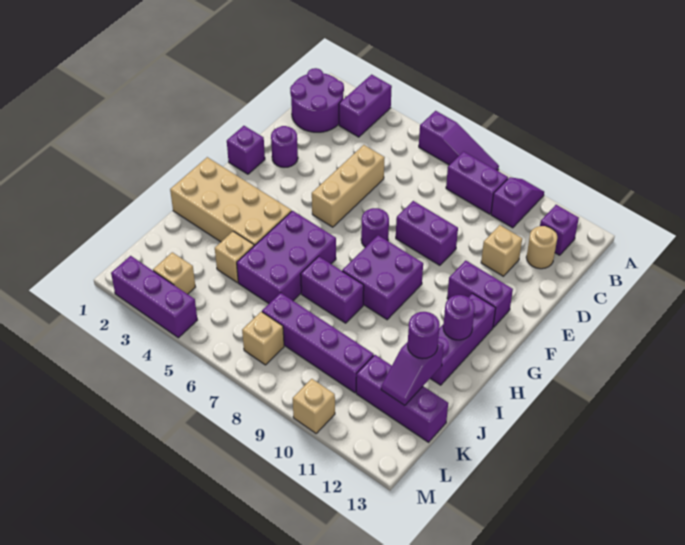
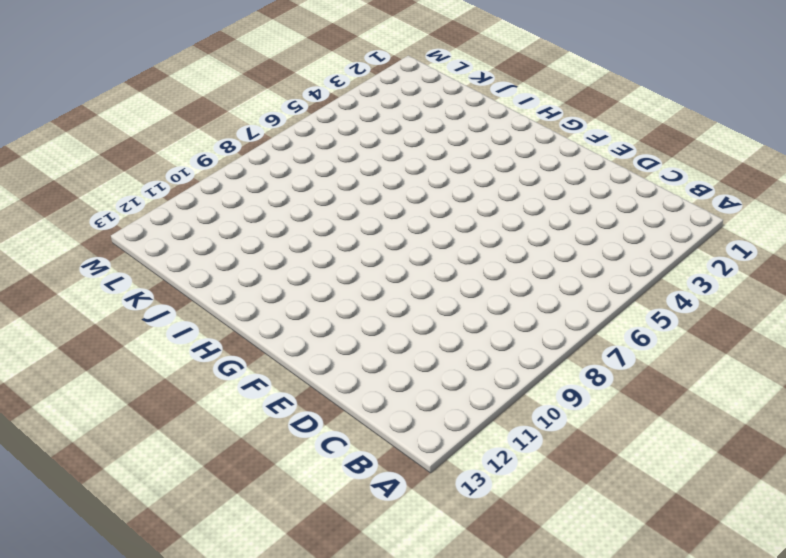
none -> purple brick A3:B3 level 1
none -> purple slope A6:A8 level 1 top 6
none -> purple slope A10:B10 level 1 top B

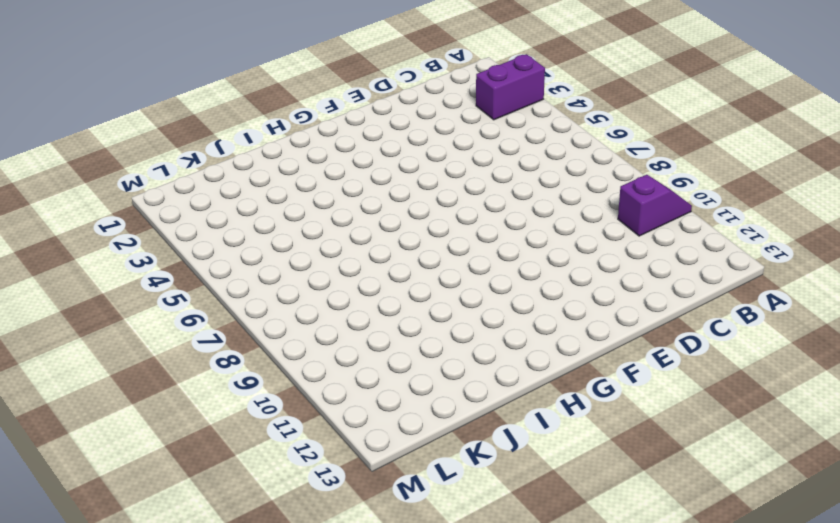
none -> purple slope A6:A8 level 1 top 6
none -> purple round brick B1:C2 level 1
none -> purple brick B8:B9 level 1

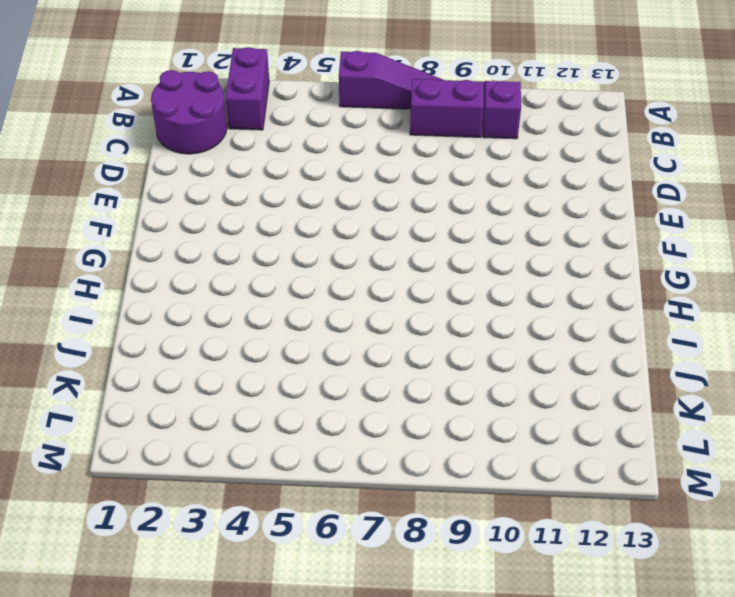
none -> purple brick B12 level 1
none -> tan round brick C12 level 1
none -> tan brick D5:F5 level 1

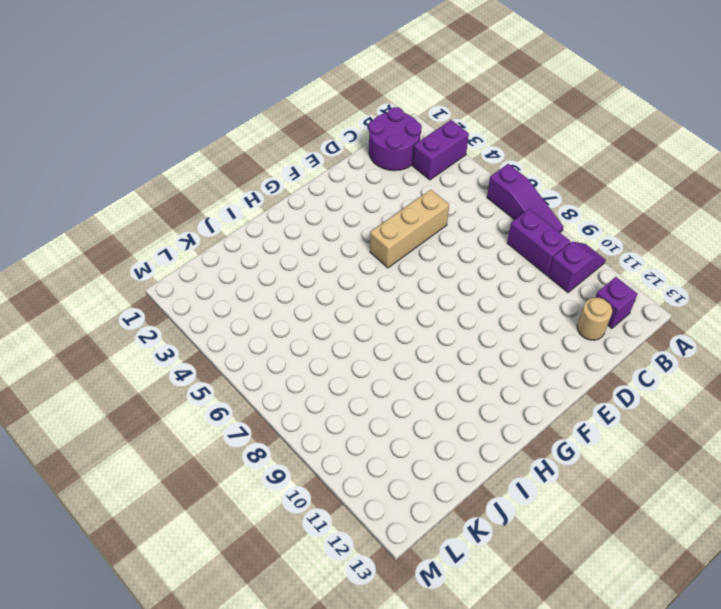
none -> tan brick D11 level 1
none -> purple round brick E2 level 1
none -> purple brick E8:E9 level 1

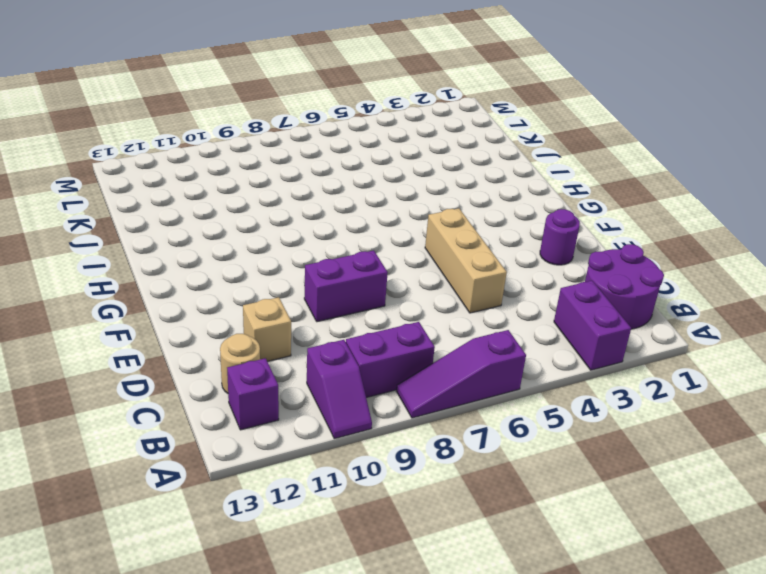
none -> purple brick F1 level 1
none -> purple round brick F7 level 1
none -> purple brick F11:F12 level 1

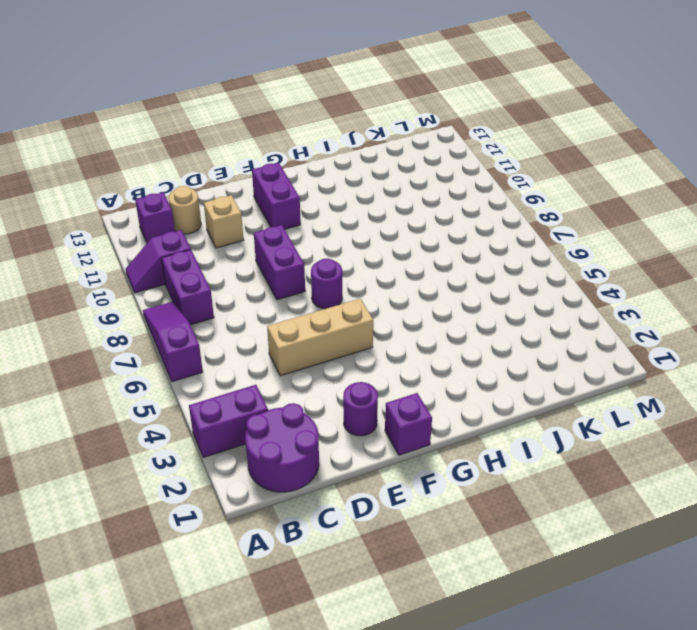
none -> purple brick G8:H9 level 1
none -> purple brick G12:I12 level 1
none -> tan brick H1:I4 level 1

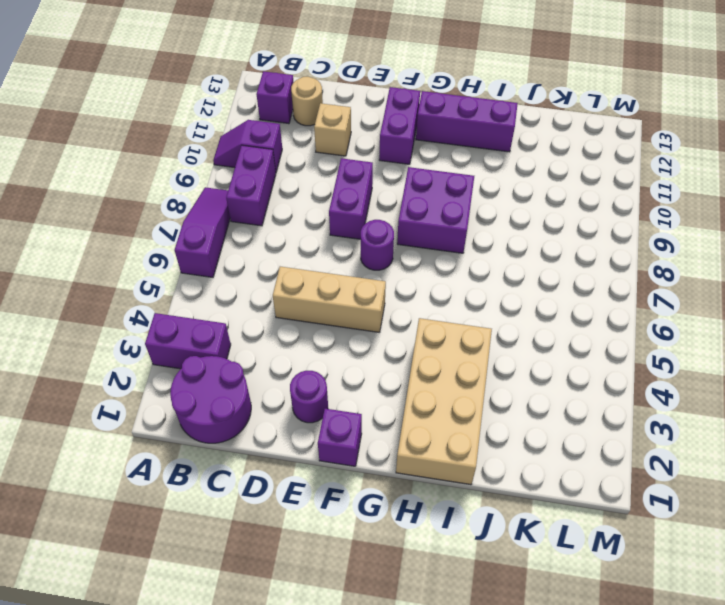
none -> purple brick H5:J6 level 1
none -> purple brick I7:I8 level 1
none -> tan brick J4 level 1

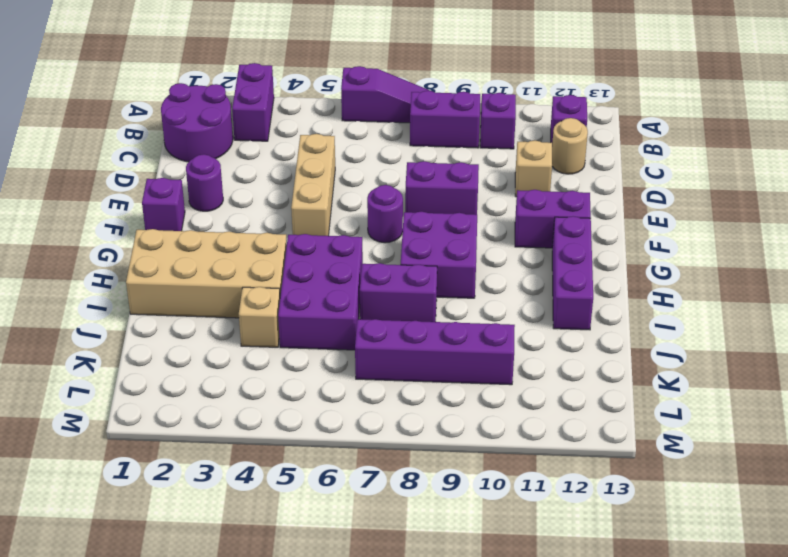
none -> purple brick K11:K13 level 1
none -> tan brick L3 level 1
none -> tan brick L7 level 1

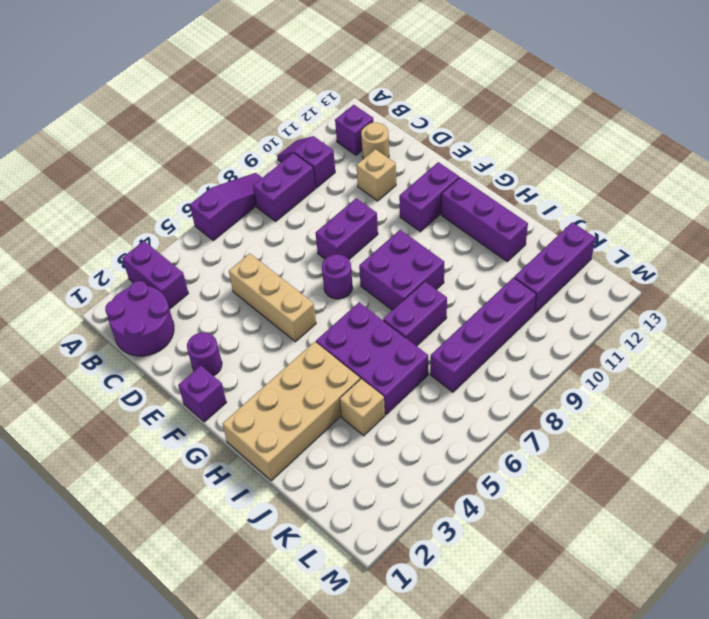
none -> tan brick L3 level 1
none -> tan brick L7 level 1
none -> purple brick M2:M4 level 1

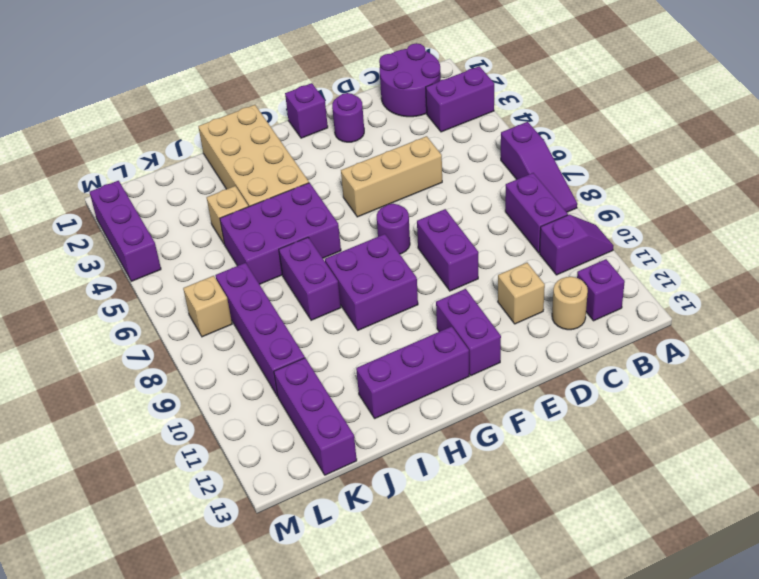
none -> tan brick L3 level 1
none -> tan brick M10 level 1
none -> purple round brick H12 level 2

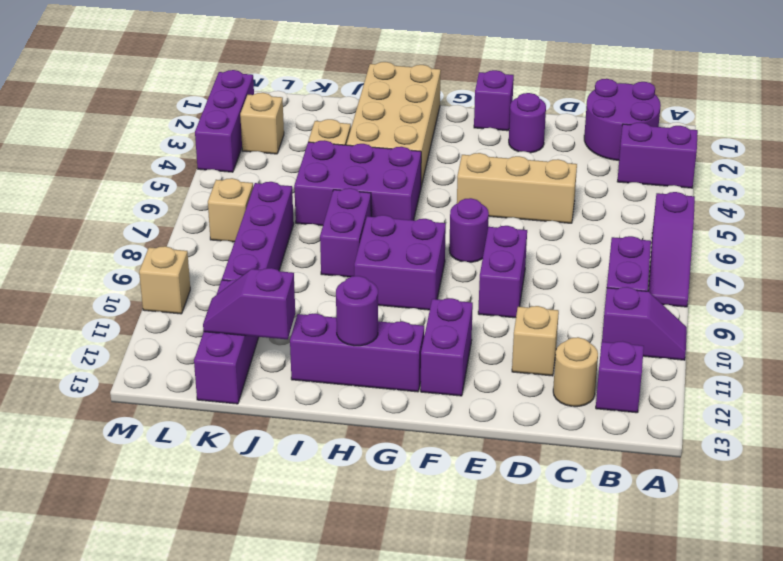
none -> purple round brick J12 level 3

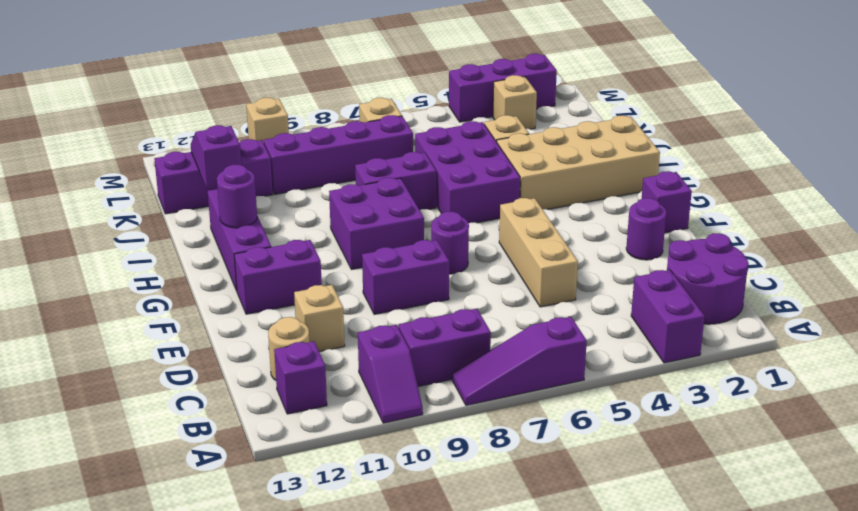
none -> purple round brick J12 level 3

